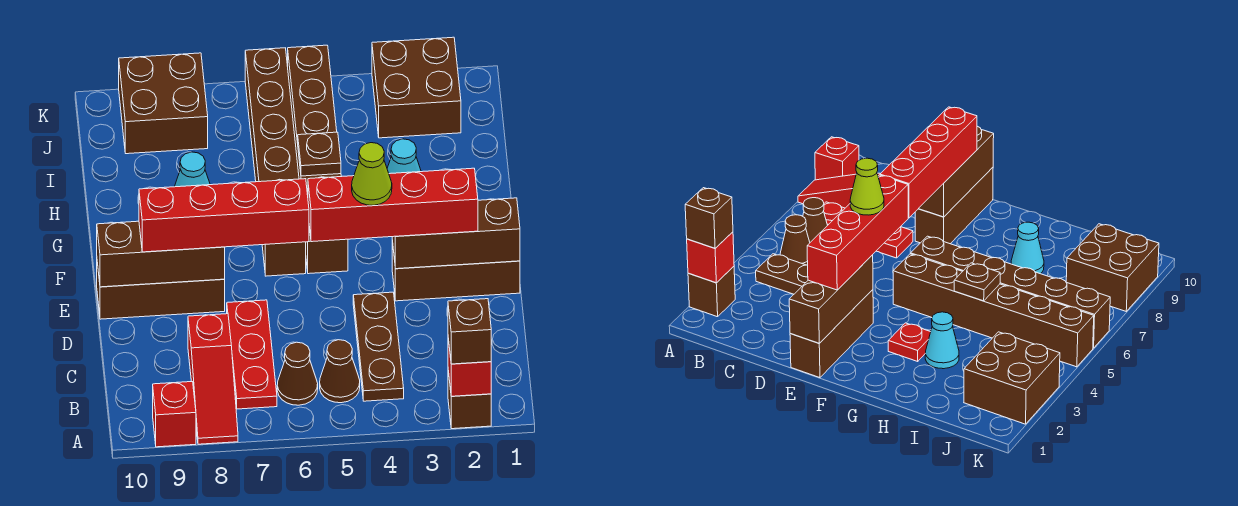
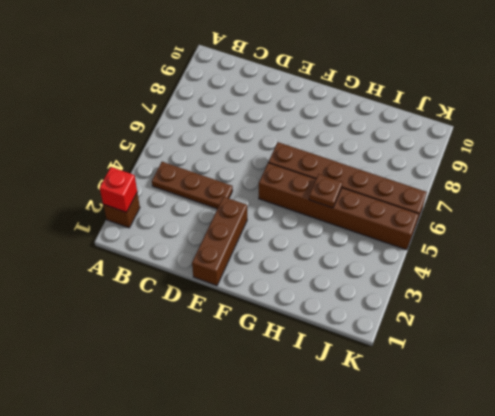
none -> red slope A8:C8 level 1 top C
none -> red brick A9 level 1
none -> brown cone B5 level 1

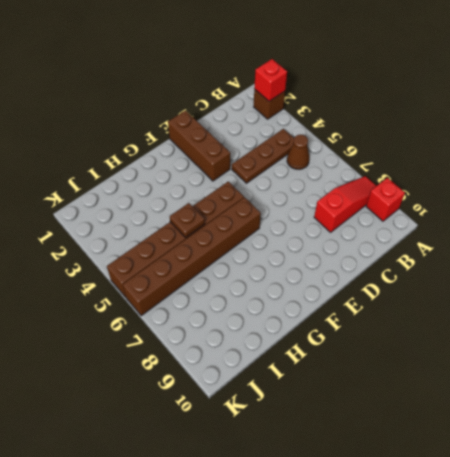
none -> brown cone B6 level 1
none -> red plate B7:D7 level 1
none -> brown brick E8:E10 level 1

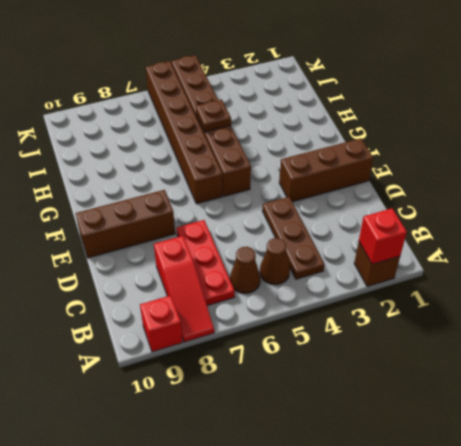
none -> red plate G3 level 1
none -> cyan cone H3 level 1
none -> cyan cone H8 level 1

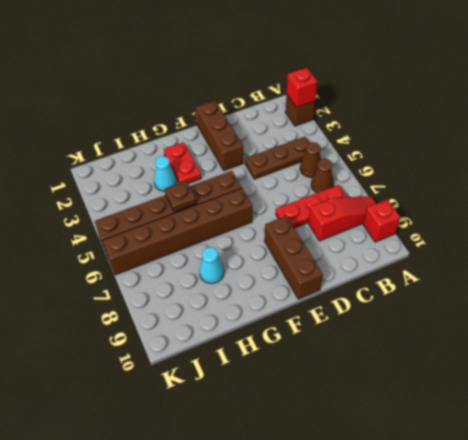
red plate G2:G3 level 1 -> red plate G3 level 1
none -> brown brick J2:K3 level 1
none -> brown brick J8:K9 level 1
none -> brown brick E1:E3 level 2

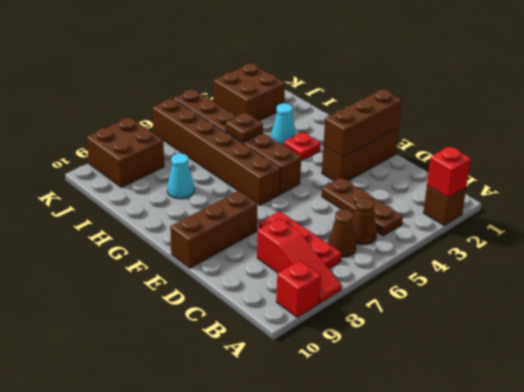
none -> brown brick E8:E10 level 2
none -> brown brick A2 level 3
none -> red brick E2:E5 level 3

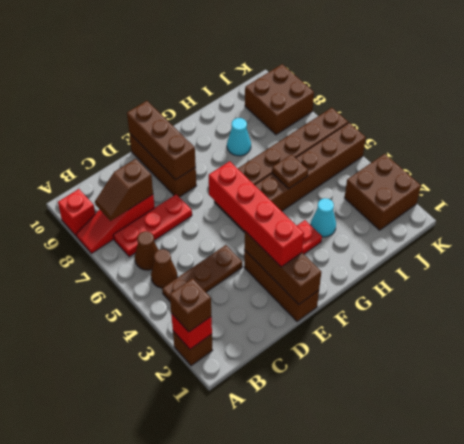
brown slope B8:C8 level 2 top C -> none
none -> red brick E6:E9 level 3
none -> lime cone E4 level 4

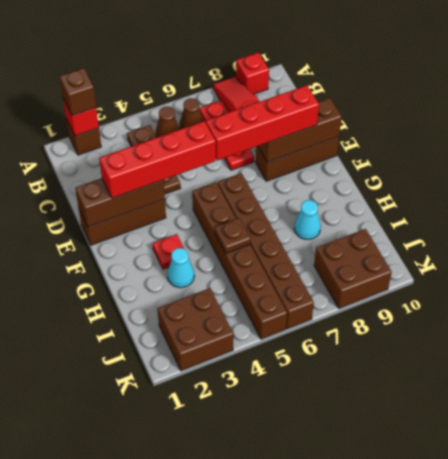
none -> lime cone E4 level 4

